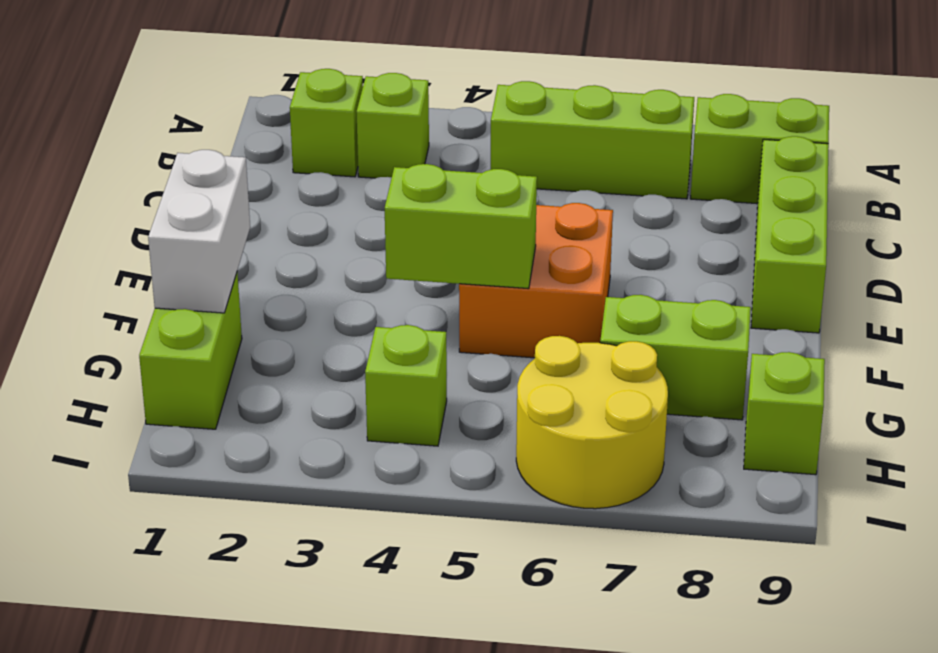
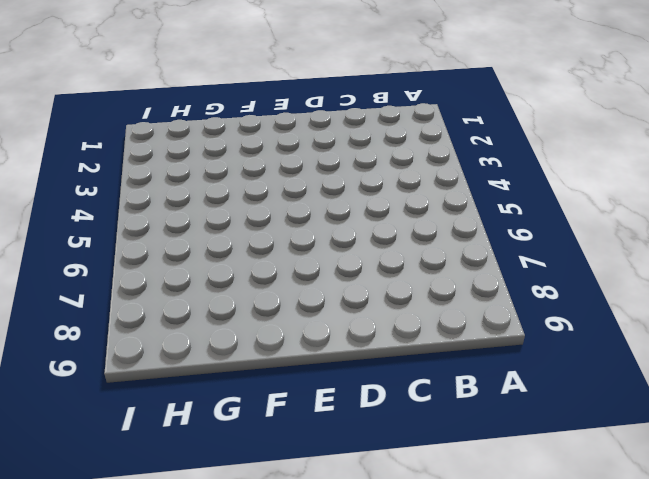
none -> lime brick B2 level 1
none -> lime brick B3 level 1
none -> lime brick B5:B7 level 1

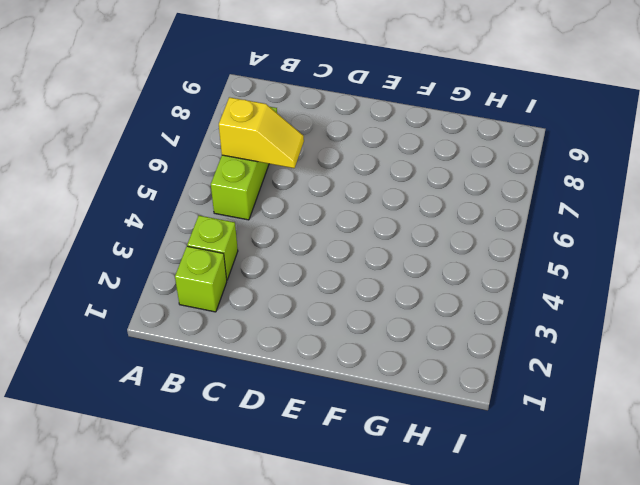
yellow slope B6:C6 level 2 top B -> none
none -> lime brick B8:B9 level 1
none -> lime brick C9:E9 level 1
none -> orange brick E5:F6 level 1

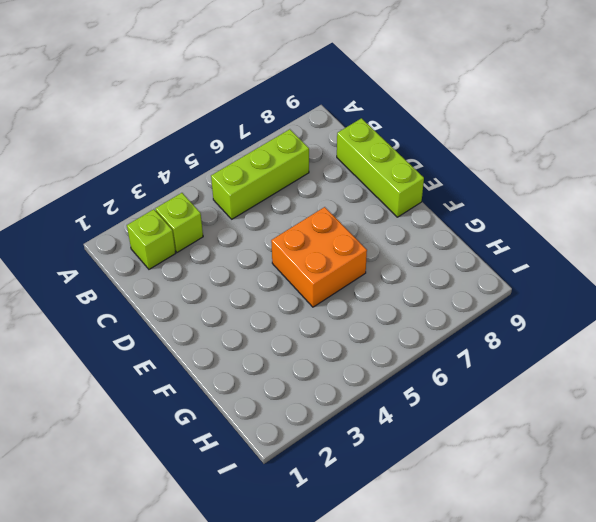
none -> lime brick B8:B9 level 1
none -> lime brick G1:H1 level 1
none -> lime brick G7:G8 level 1

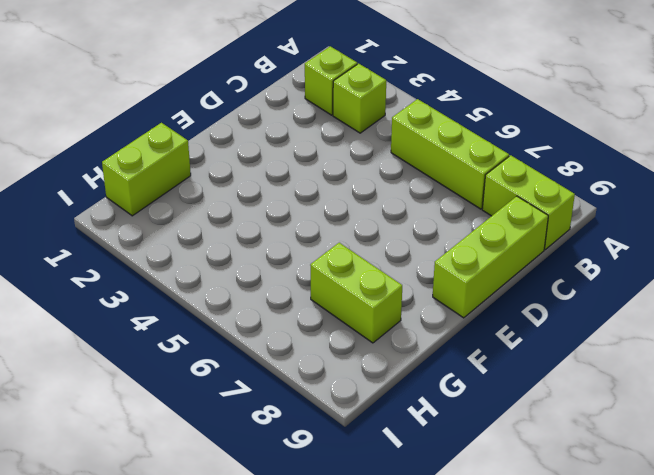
none -> orange brick E5:F6 level 1
none -> lime brick H4 level 1
none -> yellow round brick H6:I7 level 1

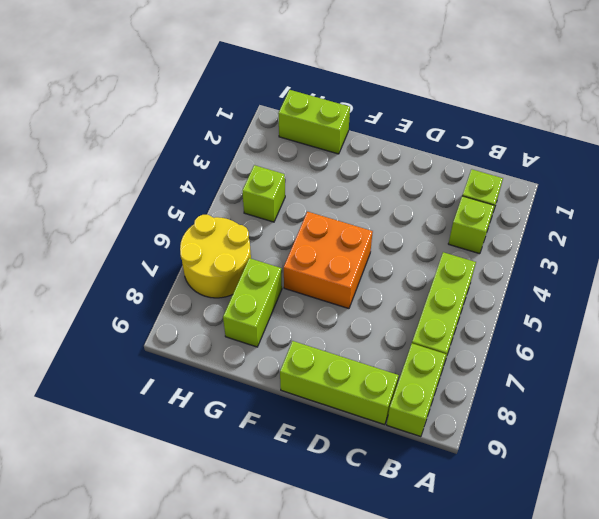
none -> lime brick H9 level 1
none -> white brick F1:G1 level 2
none -> lime brick F4:F5 level 2

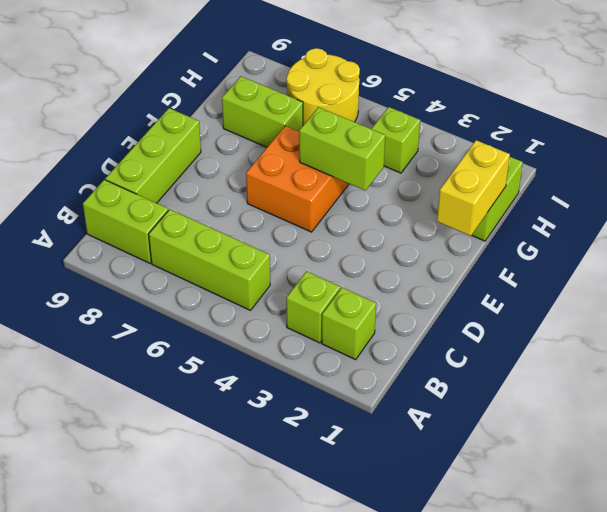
yellow brick F1:G1 level 2 -> white brick F1:G1 level 2
none -> lime brick H9 level 1

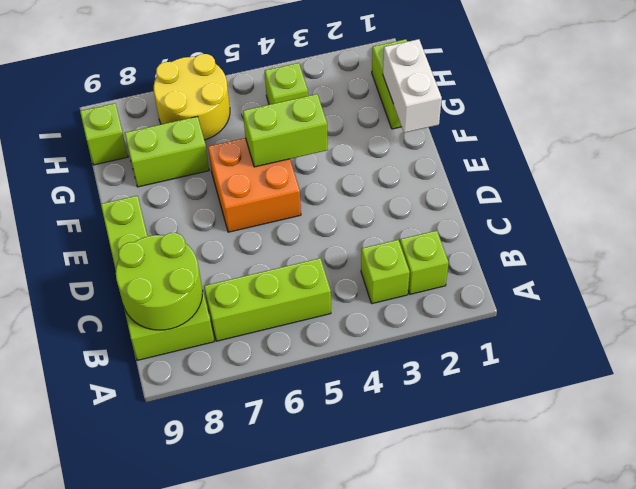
lime round brick B8:C9 level 2 -> none

